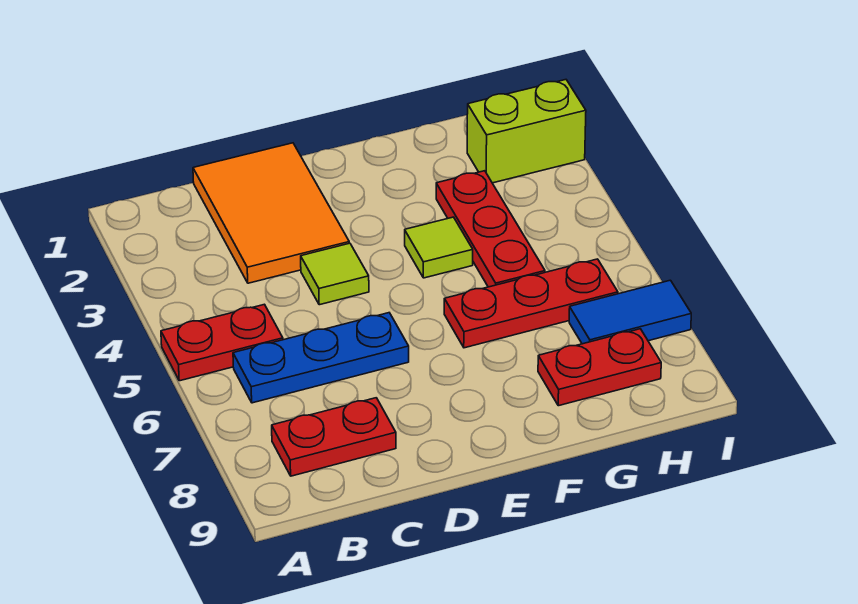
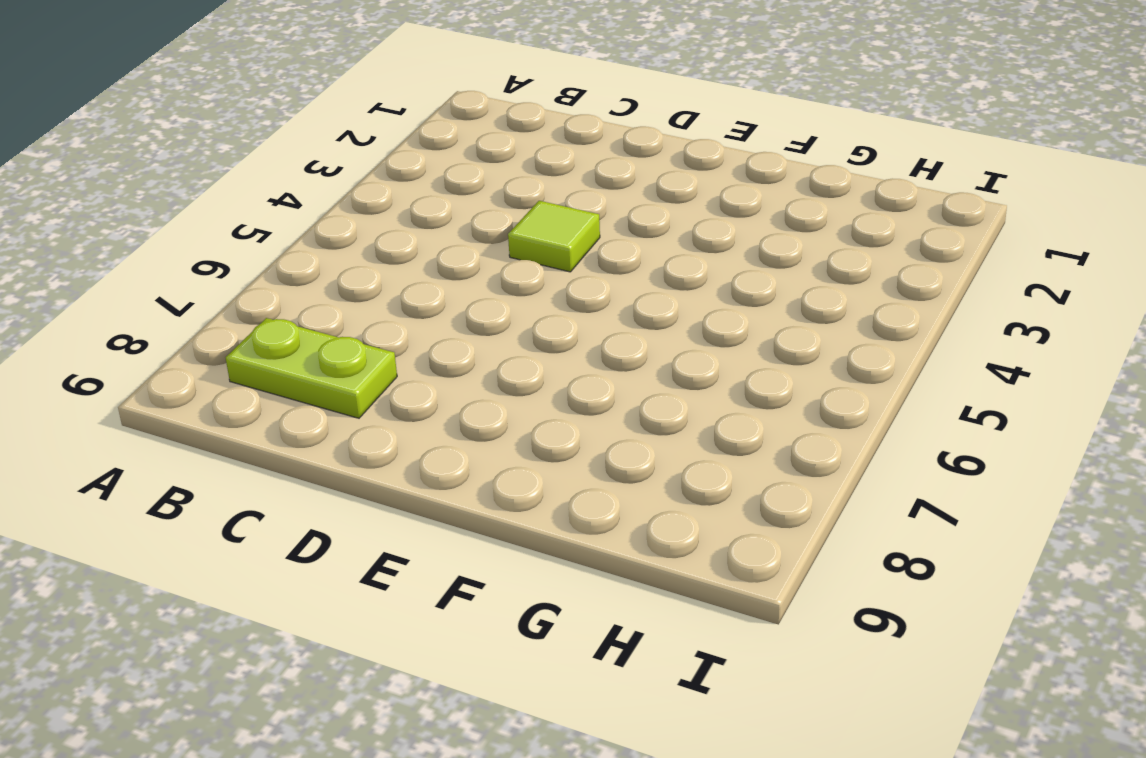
lime plate B8:C8 level 1 -> red plate B8:C8 level 1
none -> red plate A5:B5 level 1
none -> blue plate B6:D6 level 1

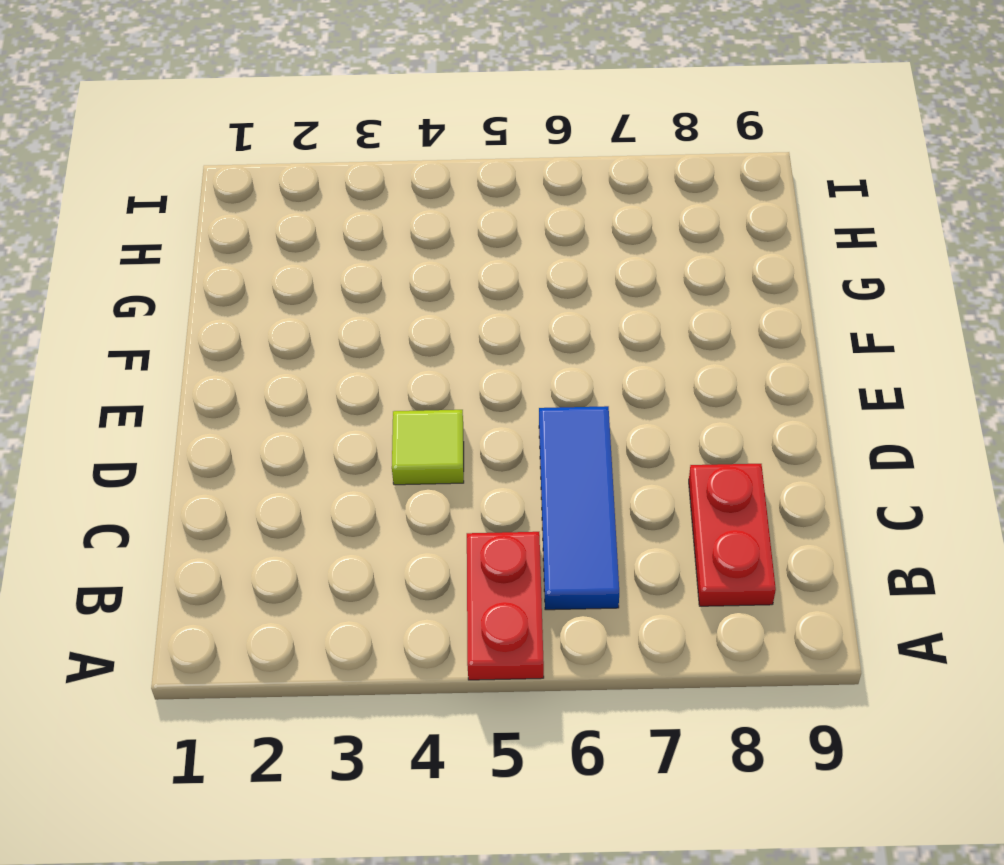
blue tile B6:D6 level 1 -> blue plate B6:D6 level 1
none -> orange tile C1:D3 level 1
none -> lime tile F4 level 1

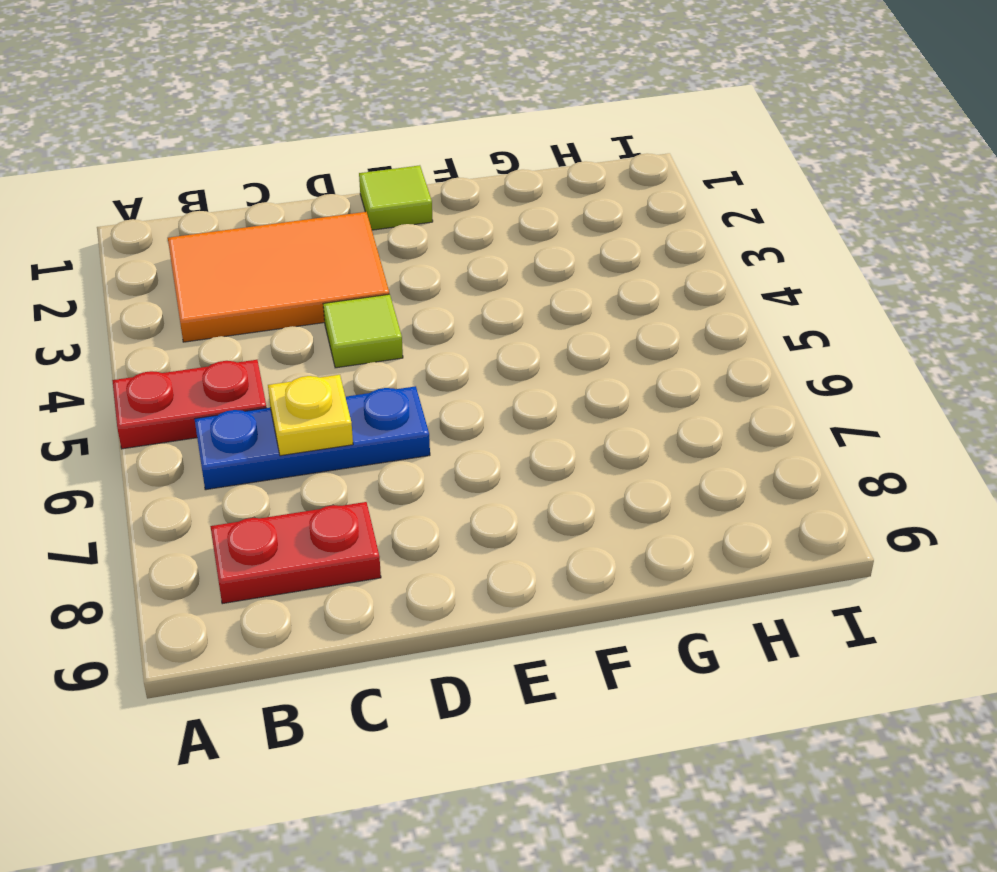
orange tile B2:D3 level 1 -> orange tile C1:D3 level 1
yellow plate C6 level 2 -> none
lime tile E1 level 1 -> lime tile F4 level 1
none -> red plate F6:H6 level 1
none -> red plate G3:G5 level 1

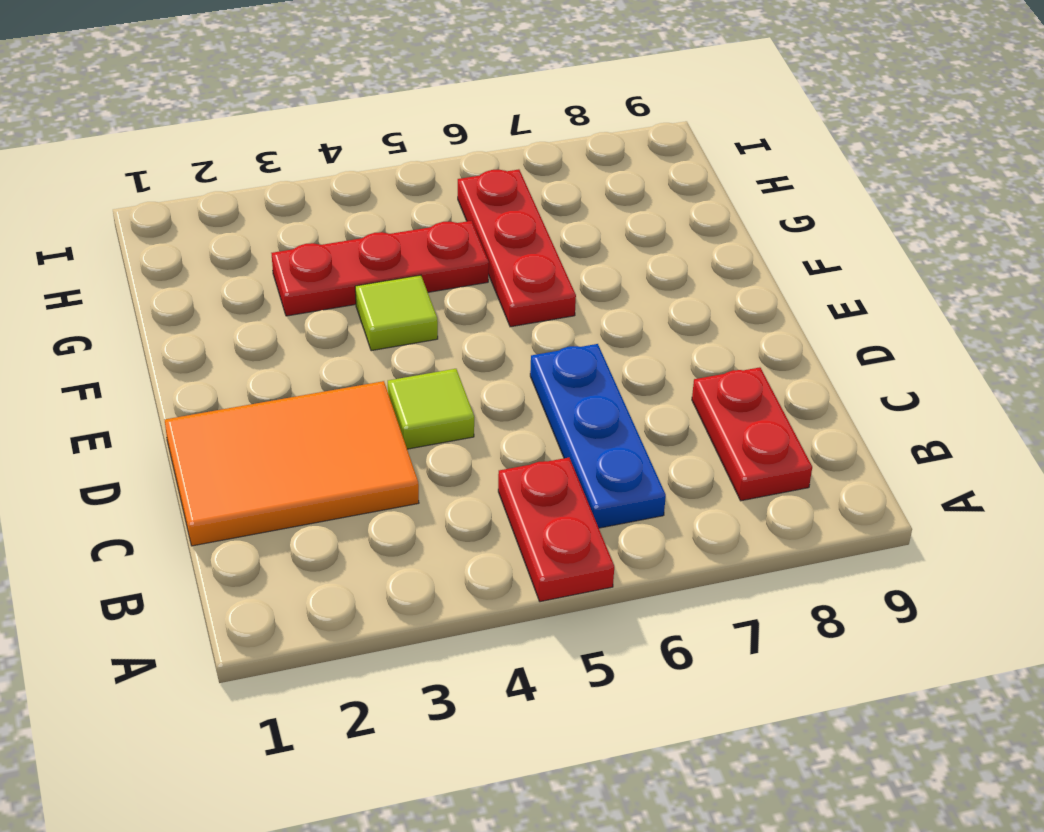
none -> red plate G8:H8 level 1
none -> lime brick H2:I2 level 1

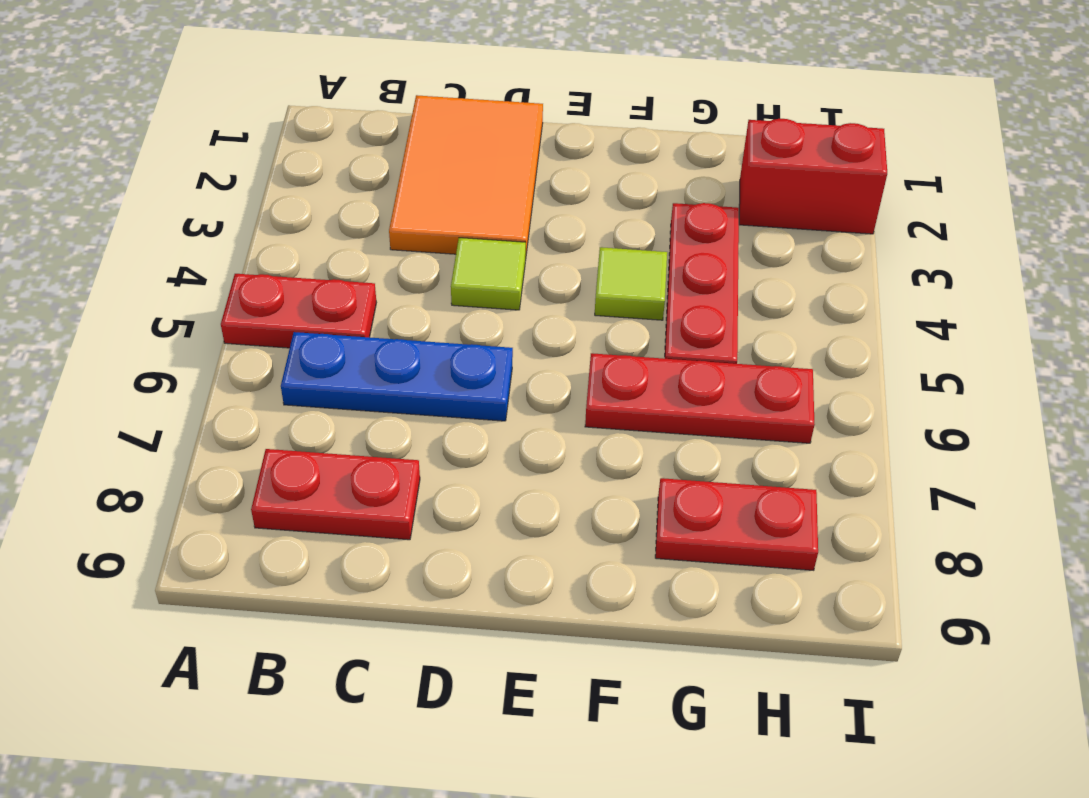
red brick H2:I2 level 1 -> lime brick H2:I2 level 1
none -> blue tile H7:I7 level 1

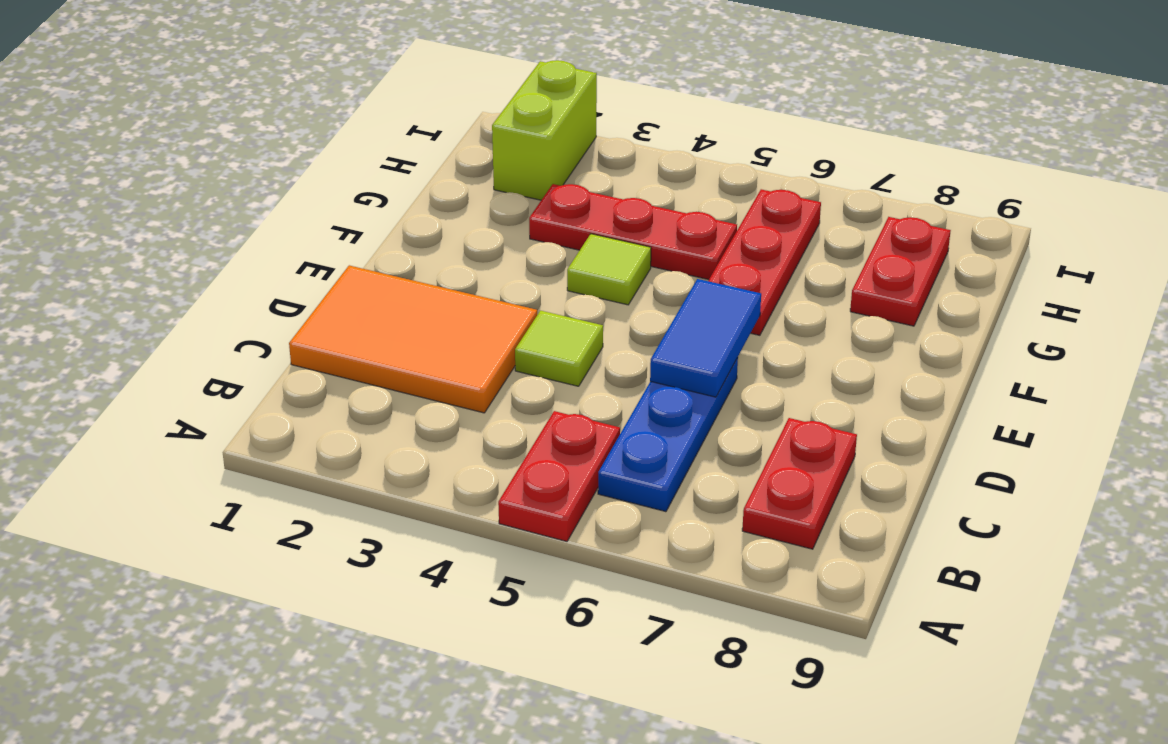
blue tile D6:E6 level 2 -> blue tile H7:I7 level 1

